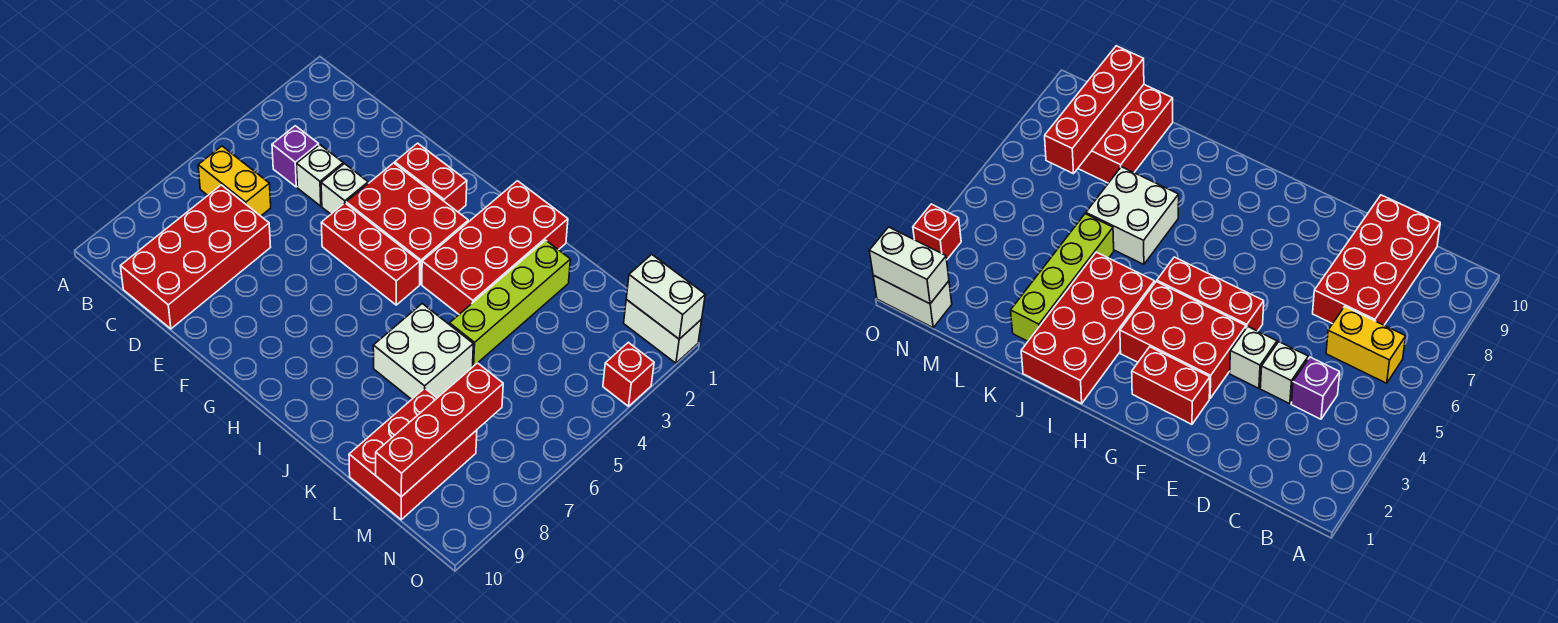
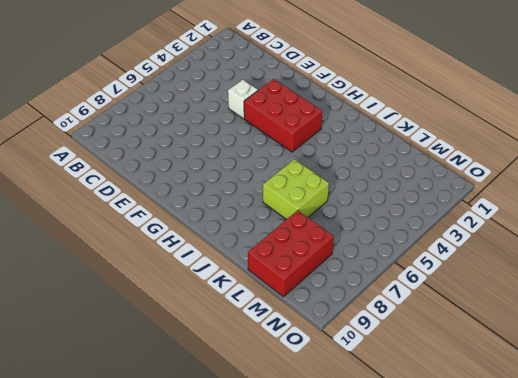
lime brick J6:K7 level 1 -> white brick J6:K7 level 1
none -> yellow brick B6:C6 level 1
none -> purple brick C4 level 1
none -> red brick C7:D10 level 1

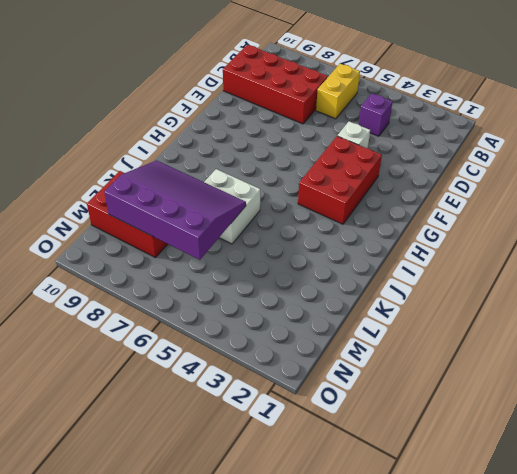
purple slope K6:M9 level 2 top M -> red brick M7:M10 level 2
none -> white brick D4 level 1
none -> red brick F2:G2 level 1
none -> red brick F5:H5 level 1

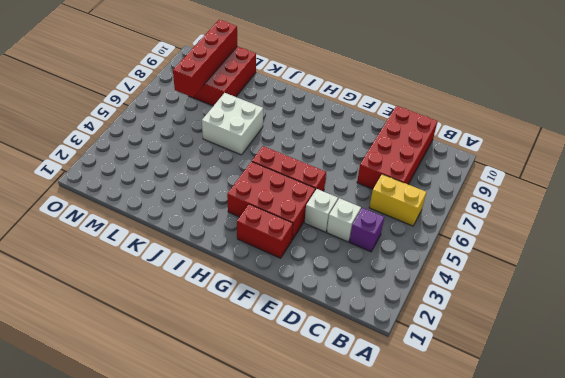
none -> red brick I1:J4 level 1
none -> lime brick K2:K5 level 1
none -> white brick N1:O1 level 1

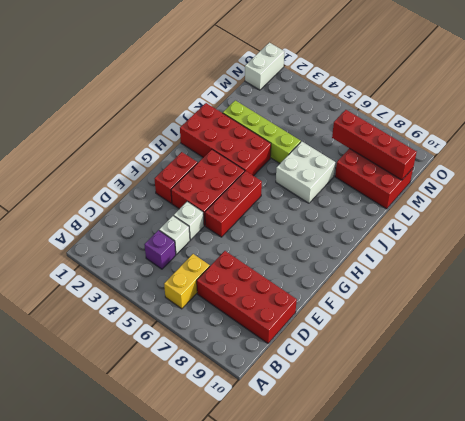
none -> red brick O3 level 1
none -> white brick N1:O1 level 2

